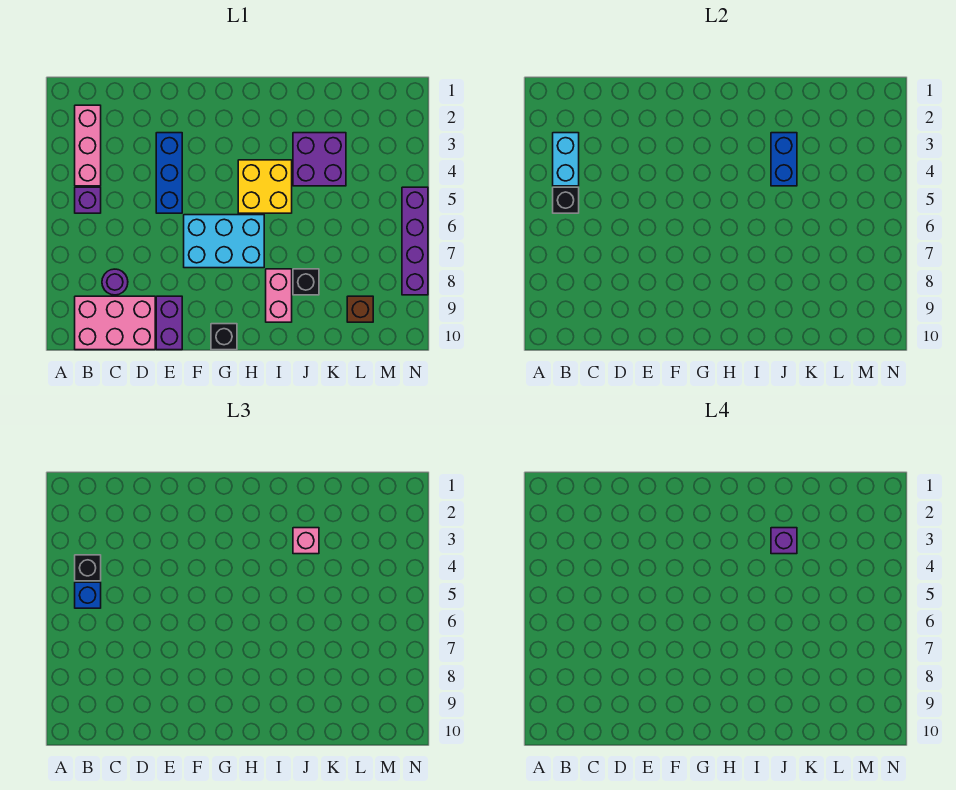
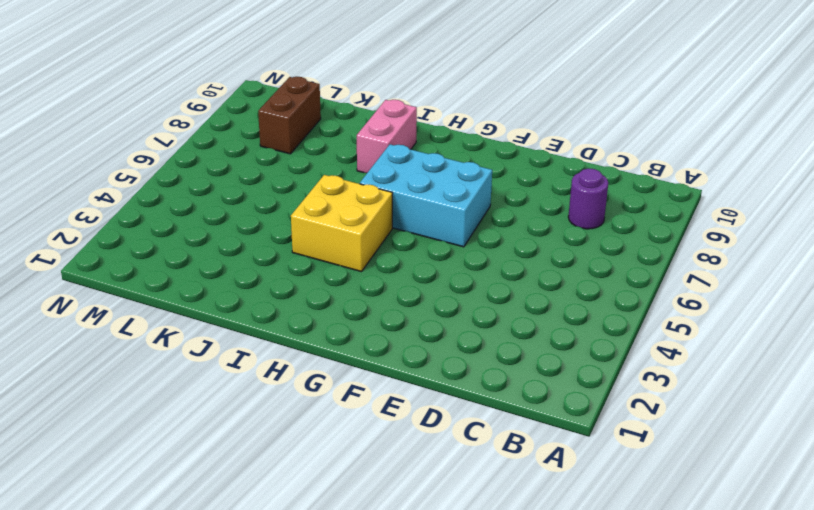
brown brick L8:L9 level 1 -> brown brick L9 level 1
none -> pink brick B2:B4 level 1
none -> purple brick B5 level 1
none -> pink brick B9:D10 level 1

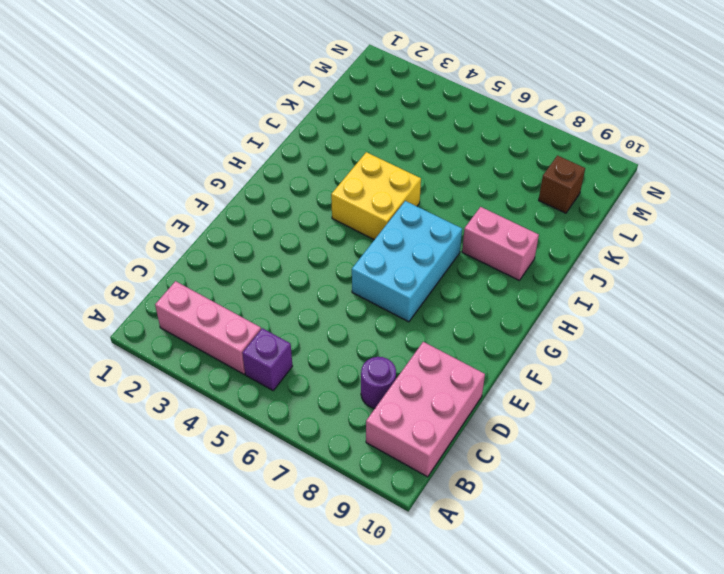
none -> blue brick E3:E5 level 1
none -> purple brick E9:E10 level 1
none -> black brick G10 level 1

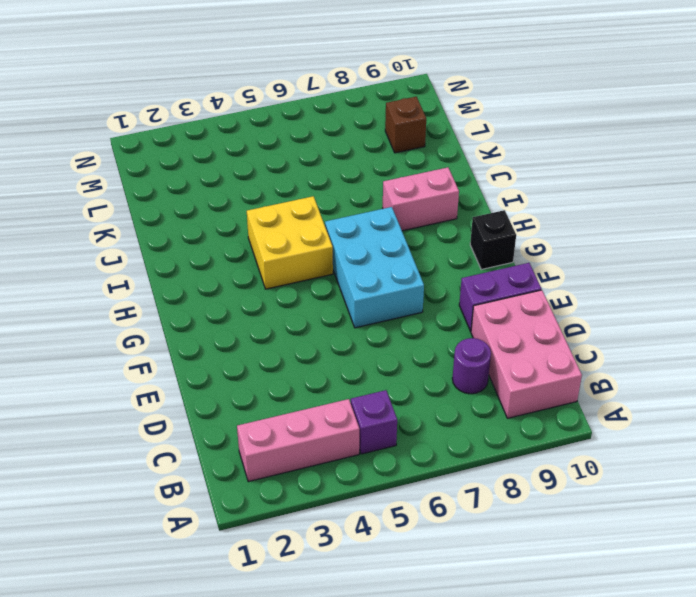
none -> blue brick E3:E5 level 1
none -> purple brick J3:K4 level 1
none -> black brick J8 level 1

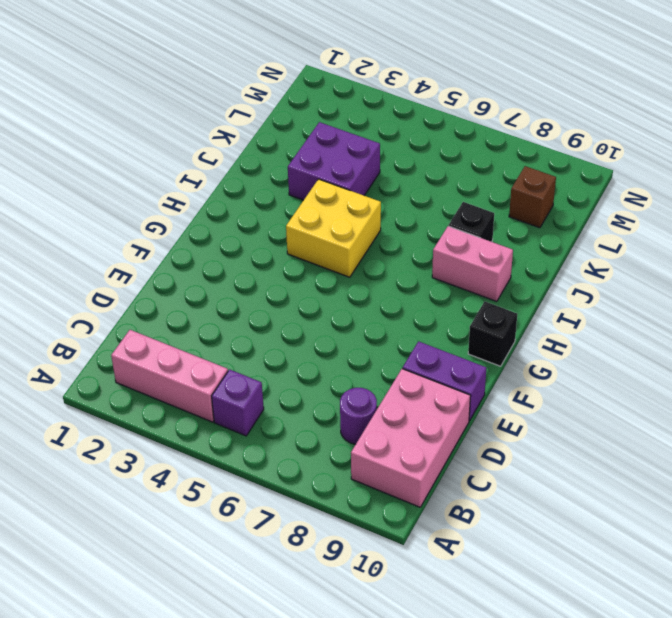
none -> blue brick E3:E5 level 1
none -> cyan brick F6:H7 level 1
none -> purple brick N5:N8 level 1

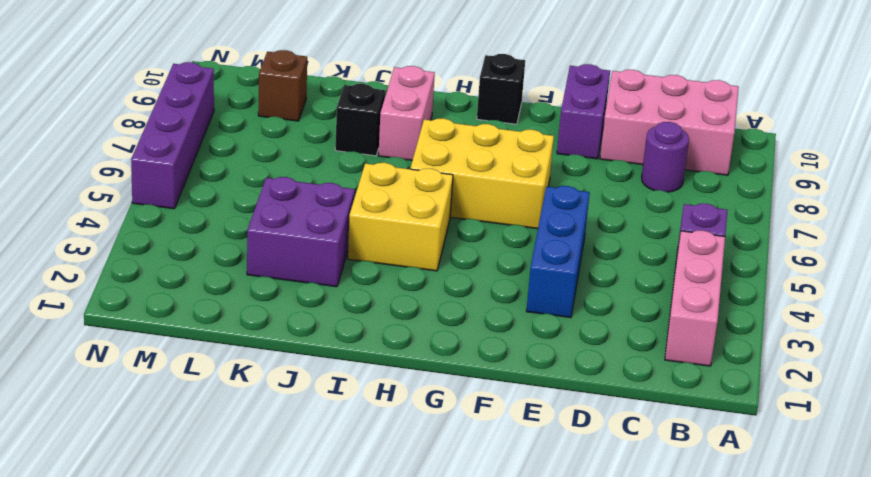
yellow brick F6:H7 level 1 -> cyan brick F6:H7 level 1
none -> cyan brick B3:B4 level 2
none -> black brick B5 level 2
none -> blue brick J3:J4 level 2

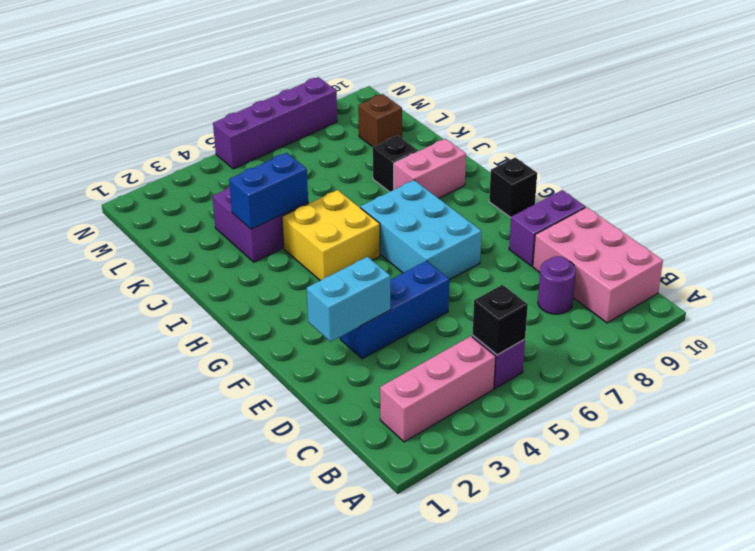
cyan brick E2:E3 level 2 -> cyan brick B3:B4 level 2
none -> black brick B4 level 3
none -> blue brick B5 level 3
none -> pink brick J3 level 3

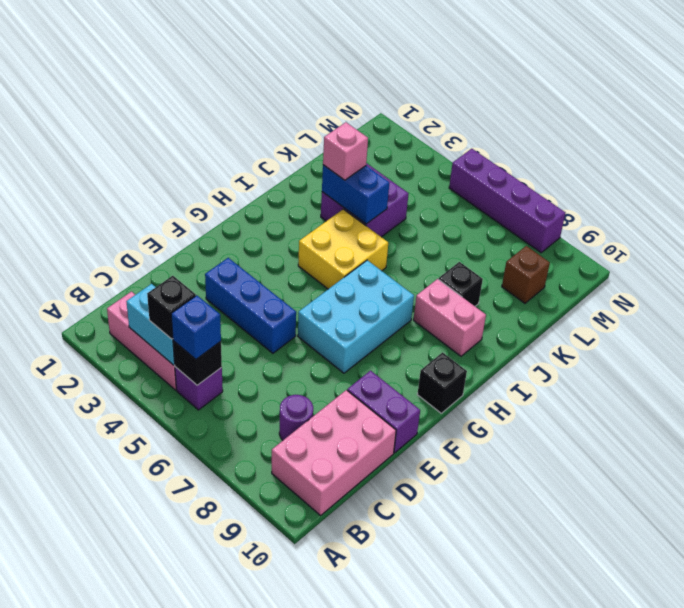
none -> purple brick J3 level 4

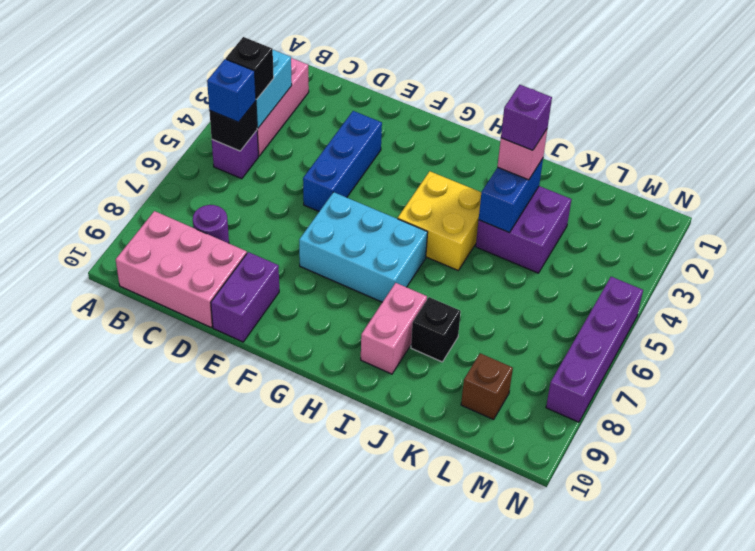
none -> black brick G10 level 1

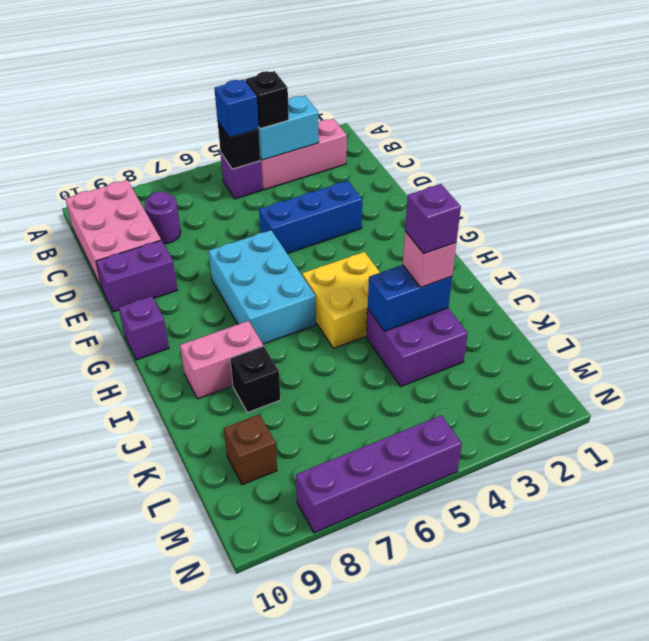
purple brick G10 level 1 -> black brick G10 level 1

